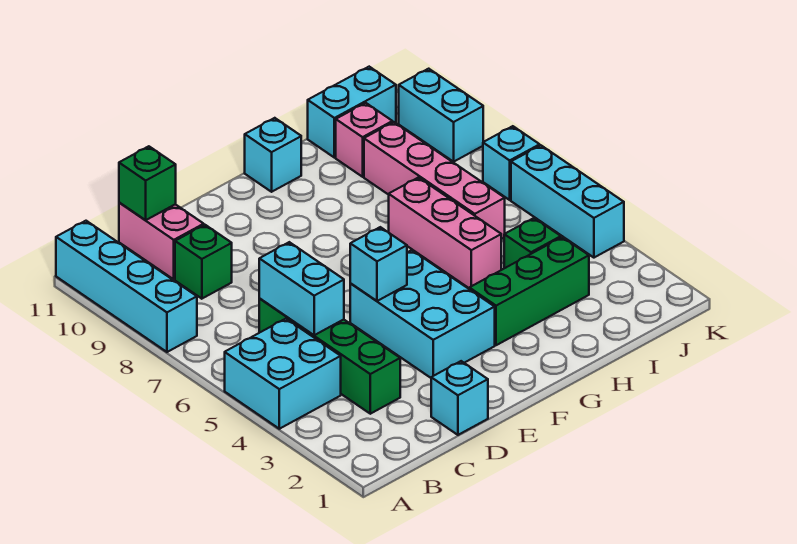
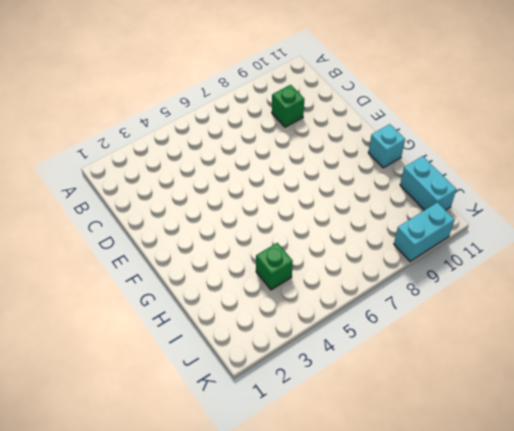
none -> cyan brick A4:B5 level 1
none -> cyan brick A8:A11 level 1
none -> green brick C3:C6 level 1

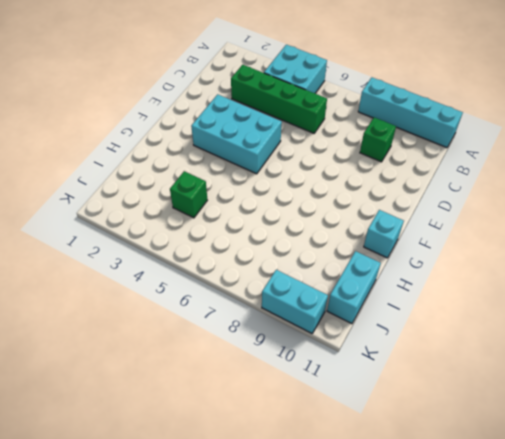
none -> pink brick C10:C11 level 1
none -> cyan brick D1 level 1
none -> green brick G3:I3 level 1

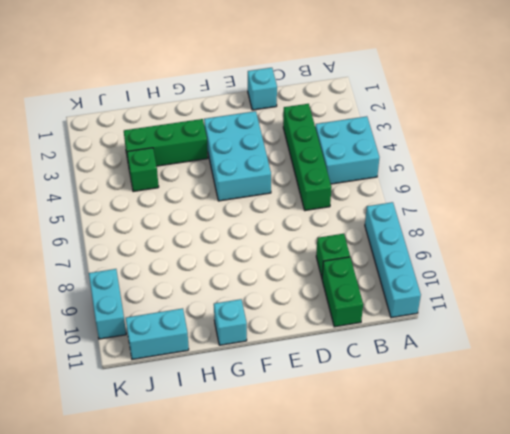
green brick C10:C11 level 1 -> pink brick C10:C11 level 1
none -> pink brick H5:H7 level 1
none -> pink brick I6:I9 level 1
none -> pink brick I10 level 1

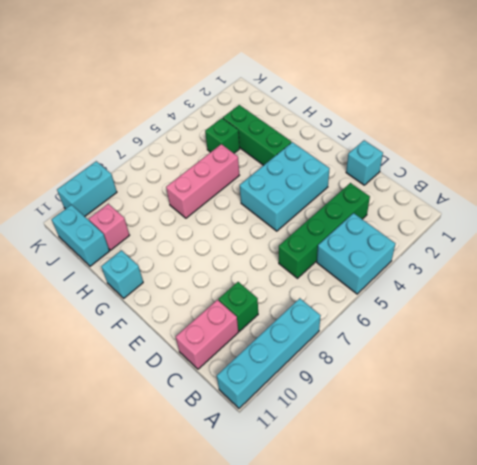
none -> pink brick I6:I9 level 1
none -> cyan brick K4:K6 level 1
none -> cyan brick K7 level 1

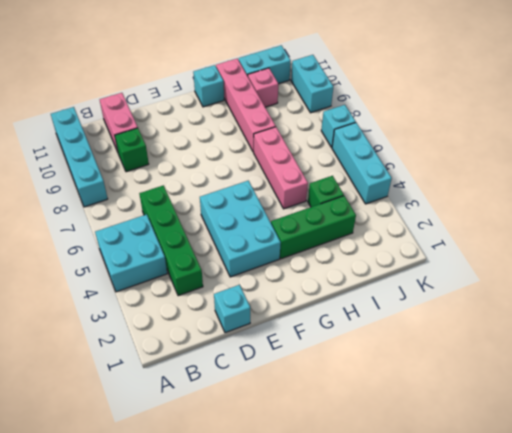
pink brick H8:H11 level 1 -> pink brick I6:I9 level 1
none -> cyan brick C5:C6 level 2
none -> green brick C11 level 2
none -> cyan brick E5 level 2

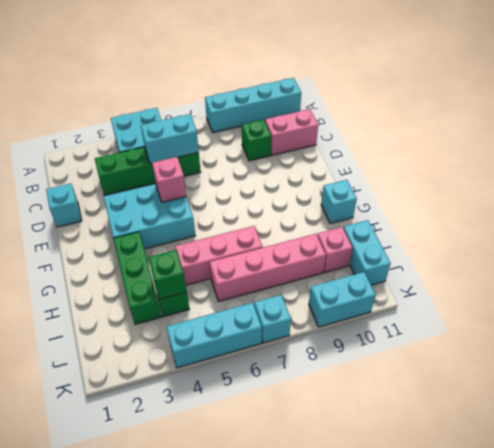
pink brick E5 level 2 -> cyan brick E5 level 2
green brick I4 level 2 -> green brick C11 level 2

